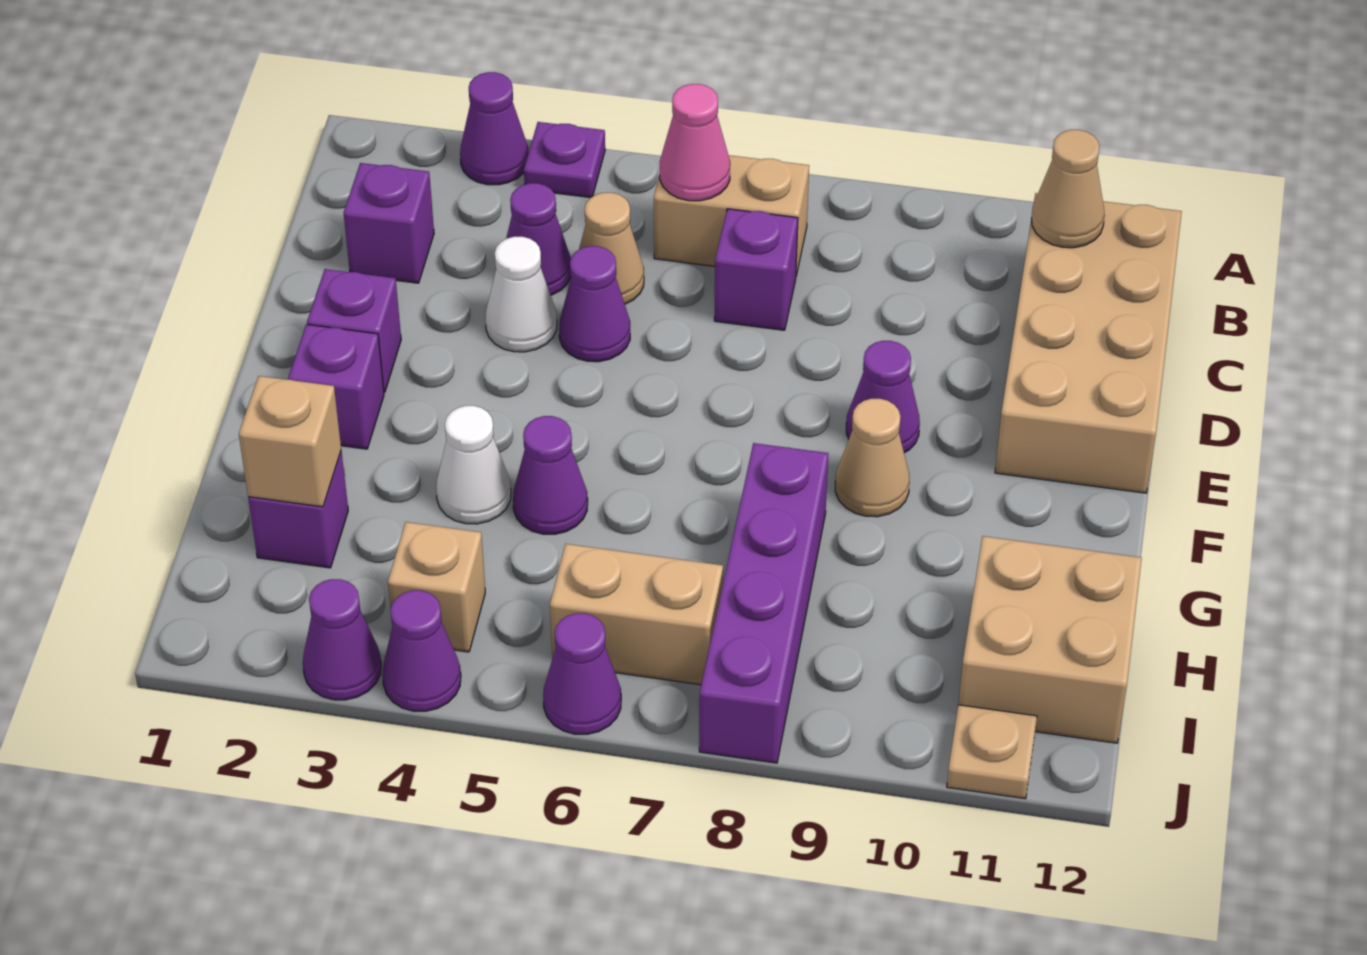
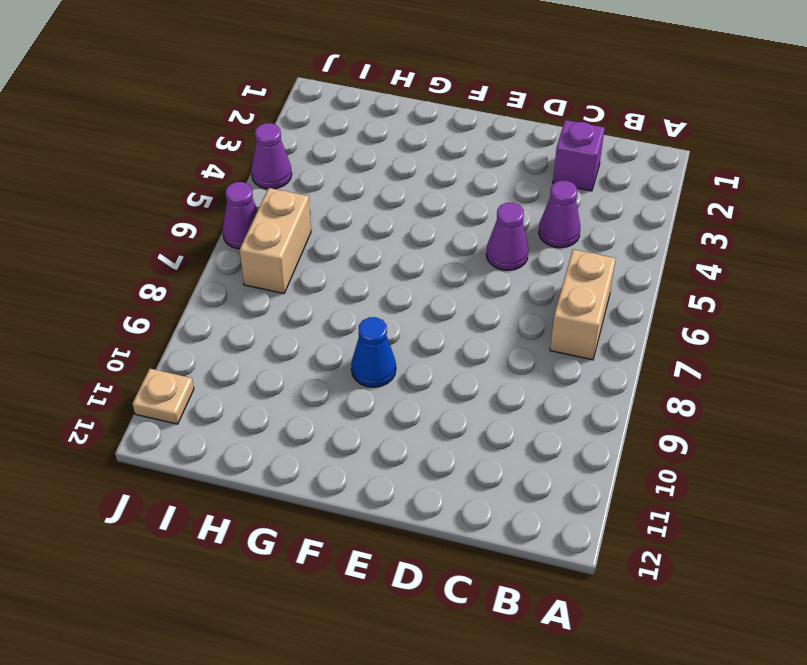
blue cone F9 level 1 -> tan cone F9 level 1
none -> purple cone A3 level 1
none -> purple plate A4 level 1
none -> tan brick B11:E12 level 1

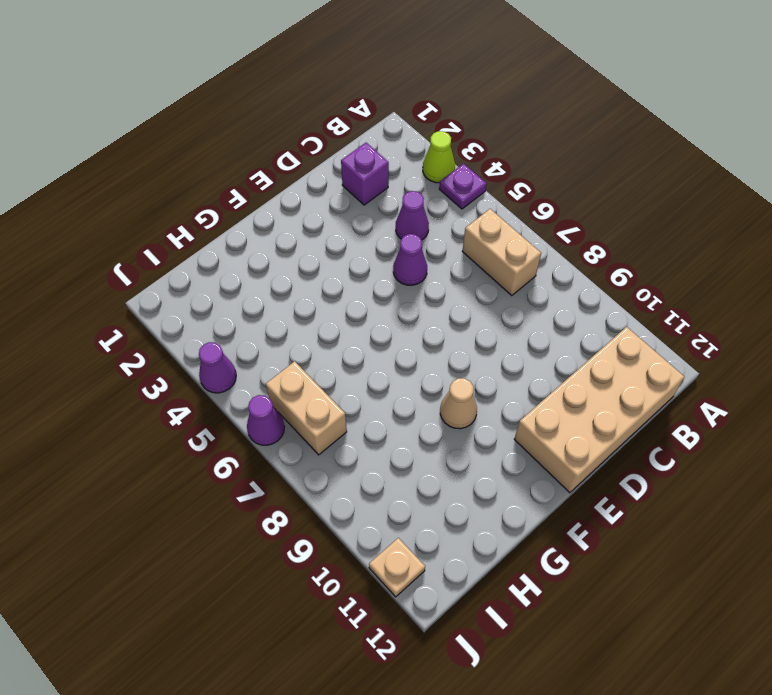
lime cone A3 level 1 -> purple cone A3 level 1
none -> tan cone C5 level 1
none -> purple brick C7 level 1
none -> white cone D4 level 1

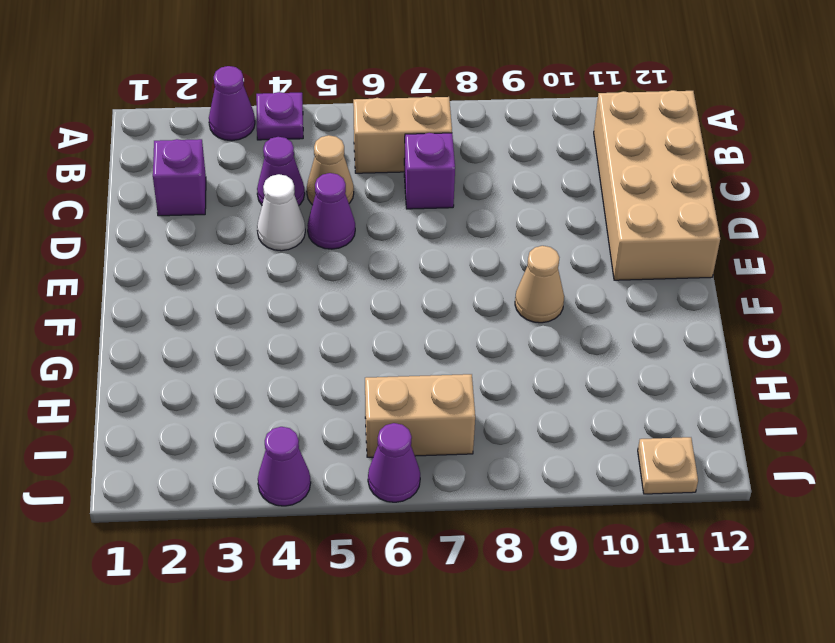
none -> purple brick E2 level 1
none -> purple cone E9 level 1
none -> purple brick F2 level 1

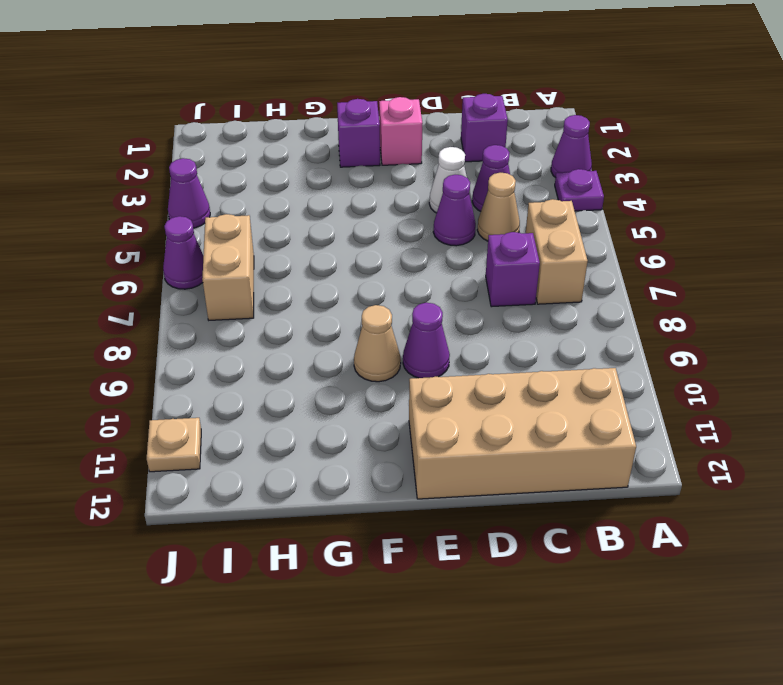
pink brick E2 level 1 -> purple brick E2 level 1
none -> white cone G4 level 1
none -> purple cone G5 level 1
none -> purple brick G8:J8 level 1

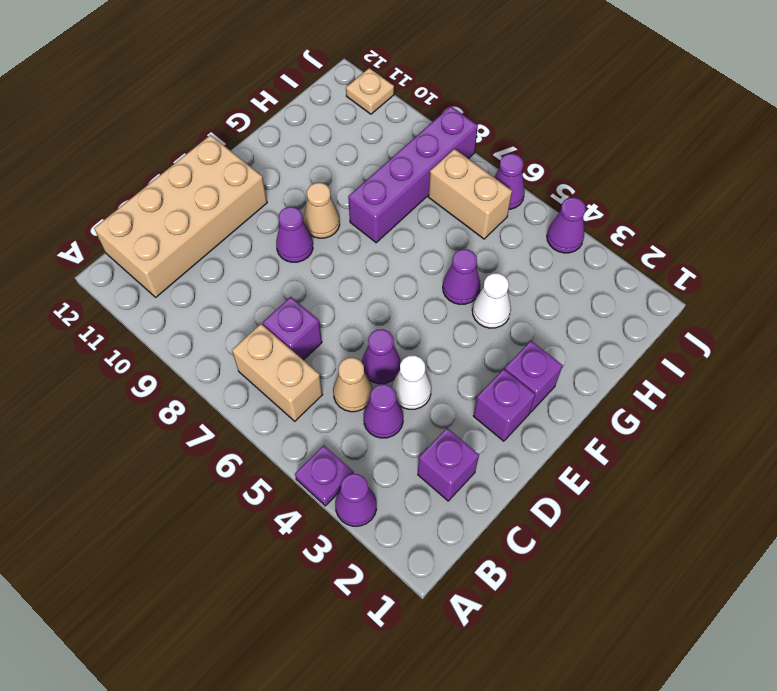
none -> purple brick H2 level 1
none -> tan brick H11:I12 level 1
none -> tan brick I4 level 1

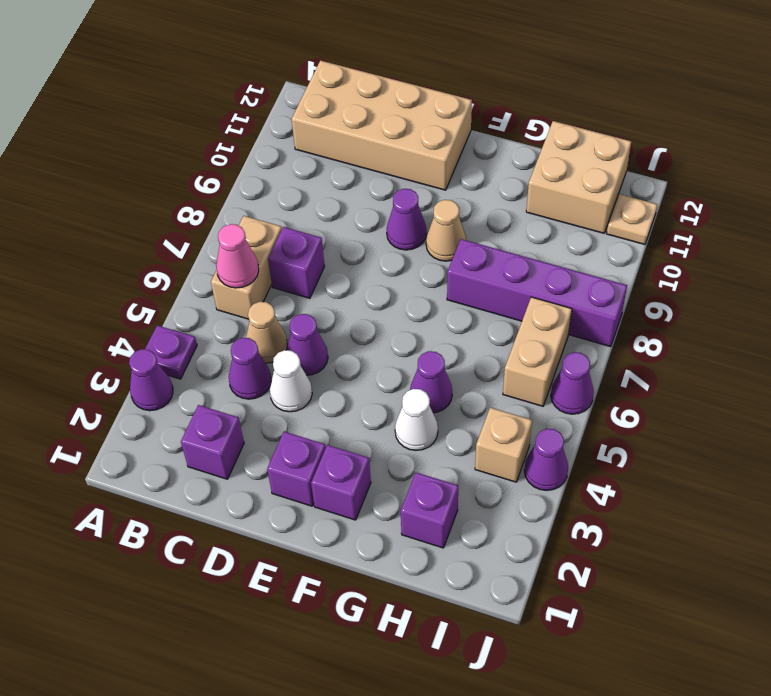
none -> purple cone J3 level 1
none -> tan cone B11 level 2
none -> tan brick H2 level 2

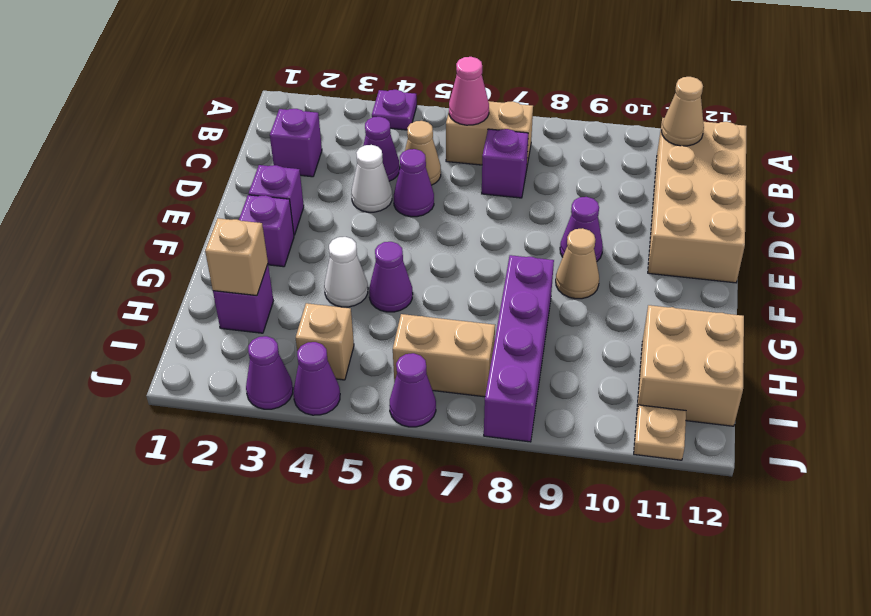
none -> purple cone A3 level 1

